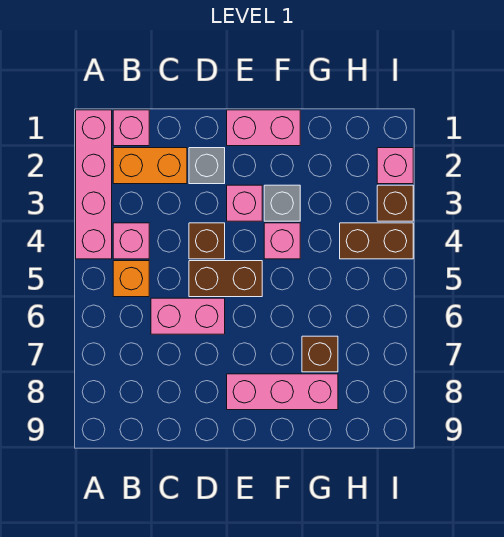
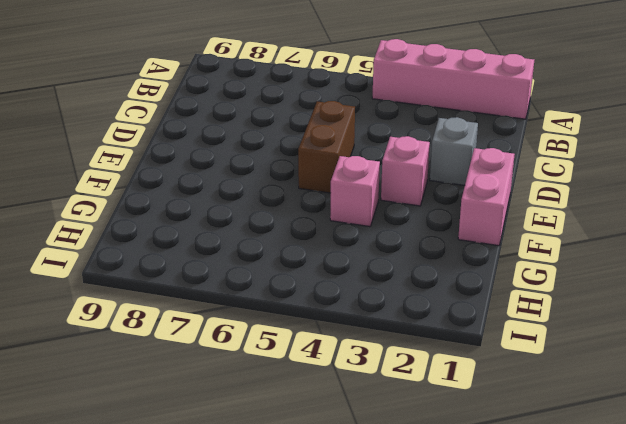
none -> pink brick B1 level 1
none -> orange brick B2:C2 level 1
none -> pink brick B4 level 1

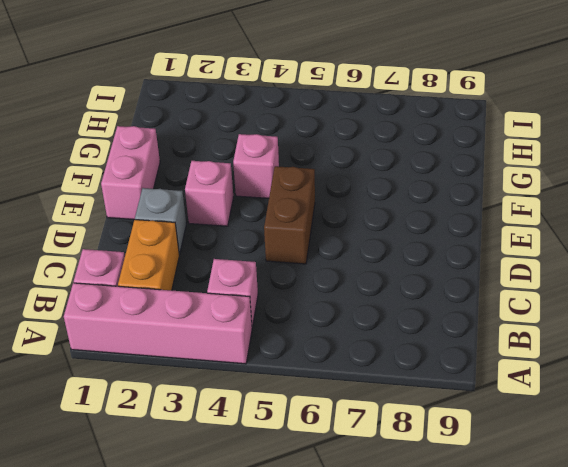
none -> orange brick B5 level 1
none -> pink brick C6:D6 level 1
none -> brown brick D4 level 1

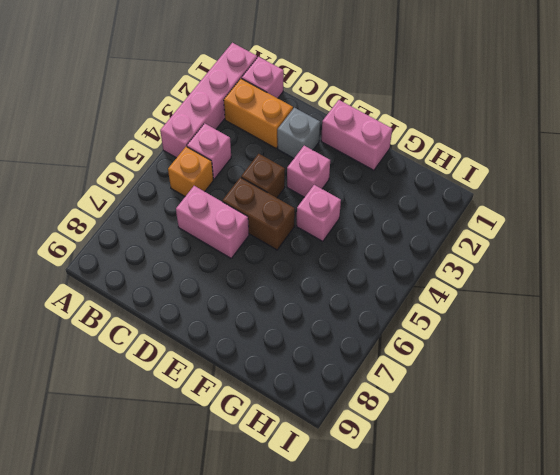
none -> pink brick E8:G8 level 1
none -> grey brick F3 level 1
none -> brown brick G7 level 1

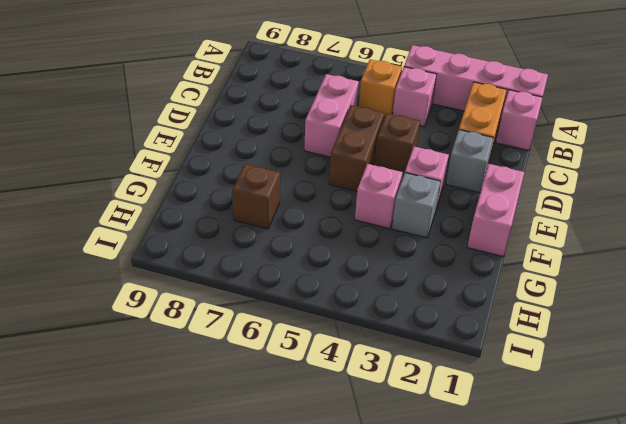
none -> pink brick E8:G8 level 1
none -> brown brick H4:I4 level 1
none -> pink brick I2 level 1

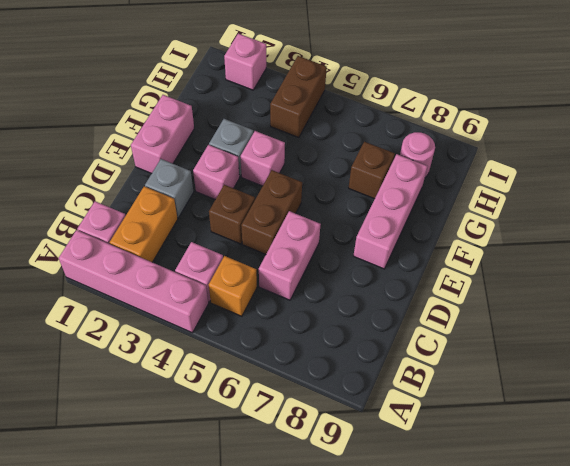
pink round brick H8 level 1 -> none
none -> brown brick I3 level 1

